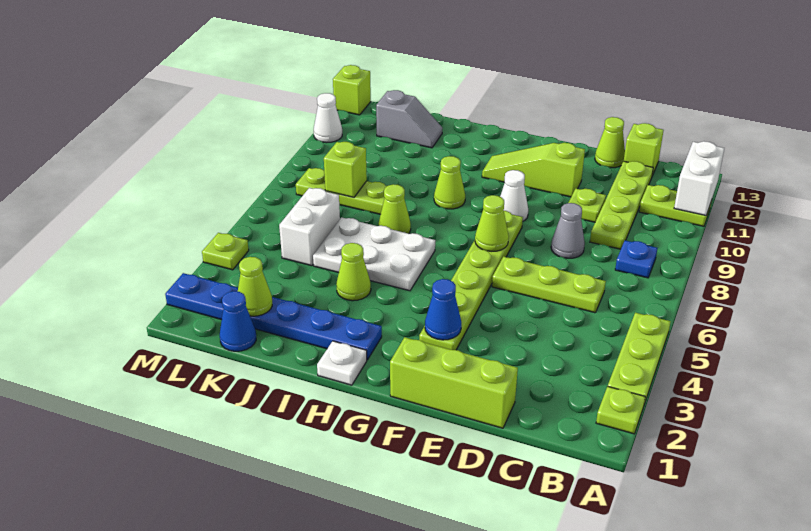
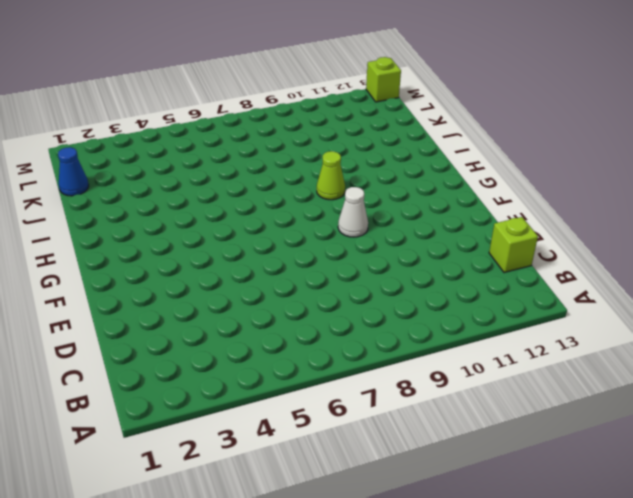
none -> lime plate A2 level 1
none -> lime plate A3:A5 level 1
none -> lime plate A11:B11 level 1
none -> blue plate B8 level 1

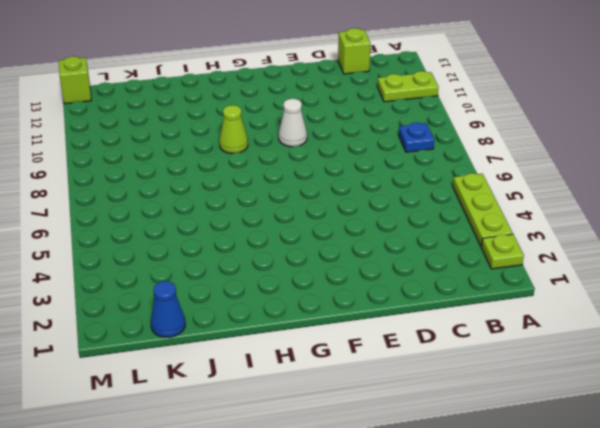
none -> lime plate C6:E6 level 1
none -> lime plate C9:C12 level 1
none -> lime brick D1:F1 level 1
none -> grey cone D8 level 1

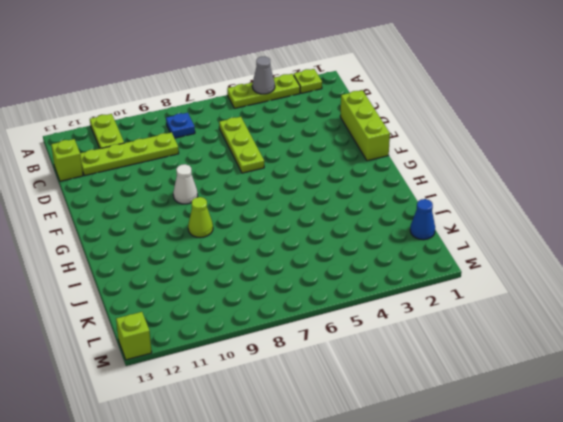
grey cone A4 level 2 -> grey cone D8 level 1
none -> lime plate D10 level 1
none -> lime cone D13 level 1
none -> lime slope E11:G11 level 1 top E
none -> lime plate F3:F8 level 1

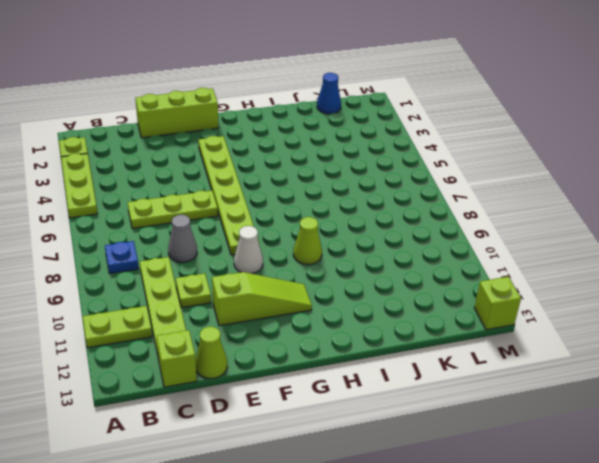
none -> white plate H1 level 1
none -> blue plate H2:M2 level 1
none -> white plate H5:J6 level 1
none -> lime cone I4 level 1

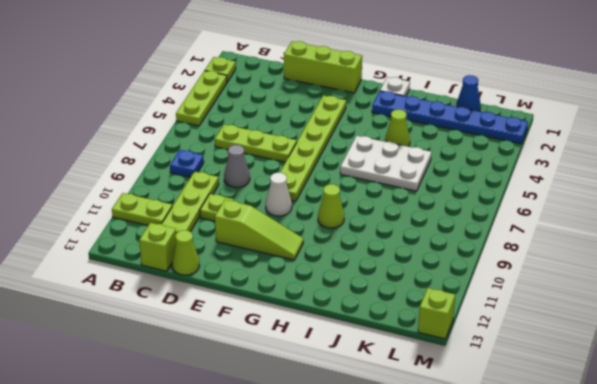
none -> lime cone I7 level 1
none -> lime plate J8:L8 level 1
none -> grey slope J12:K12 level 1 top K
none -> white brick K5:K6 level 1

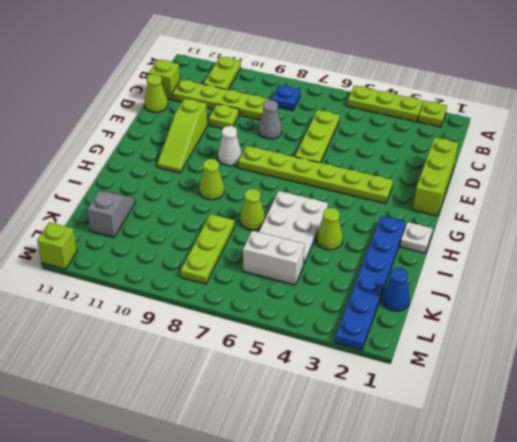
none -> lime plate M4 level 1
none -> white cone M11 level 1
none -> white brick A11:A12 level 2
none -> blue cone F3 level 2

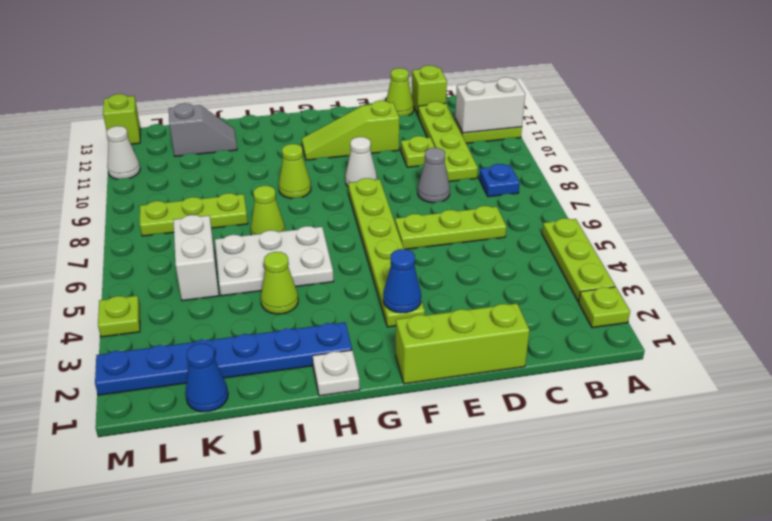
white brick A11:B11 level 2 -> white brick A11:A12 level 2
none -> lime cone F7 level 2
none -> lime cone K2 level 2
none -> lime brick K8 level 2

